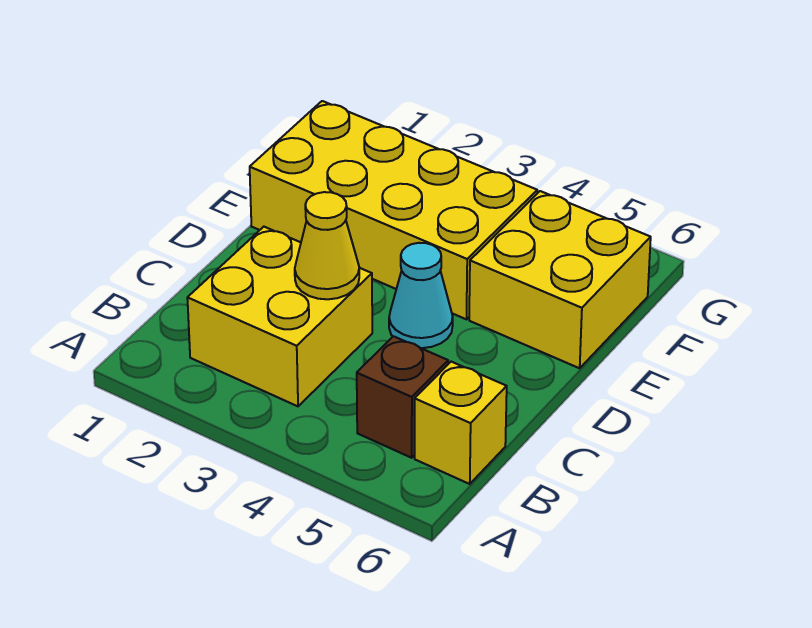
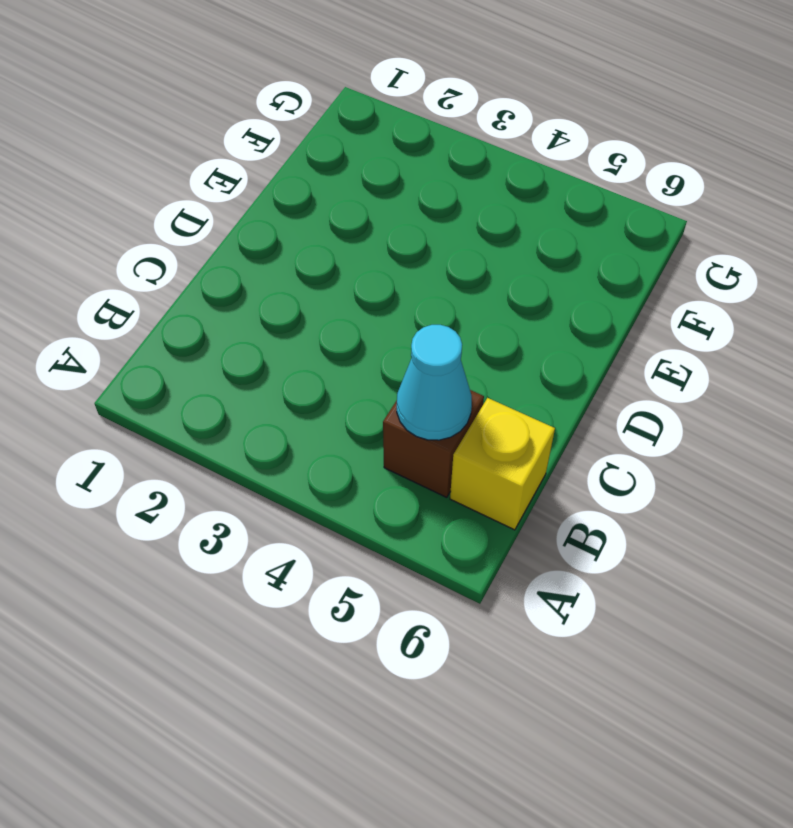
cyan cone B5 level 2 -> cyan cone D4 level 1
none -> yellow brick B2:C3 level 1
none -> yellow brick E1:F4 level 1

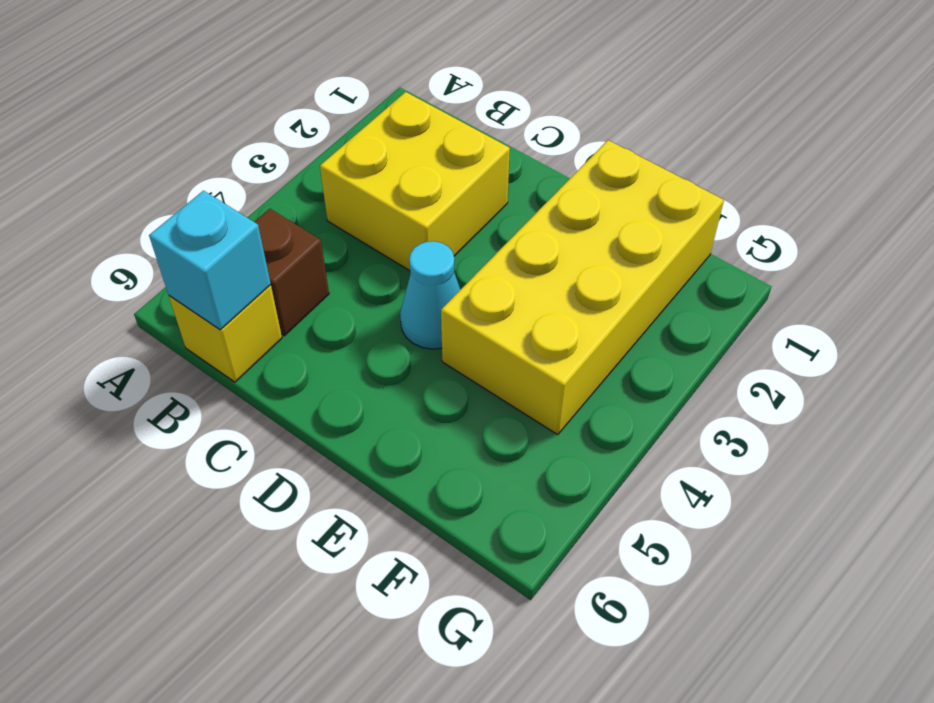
cyan brick B6 level 2 -> none
none -> yellow brick E5:F6 level 1
none -> yellow cone C3 level 2

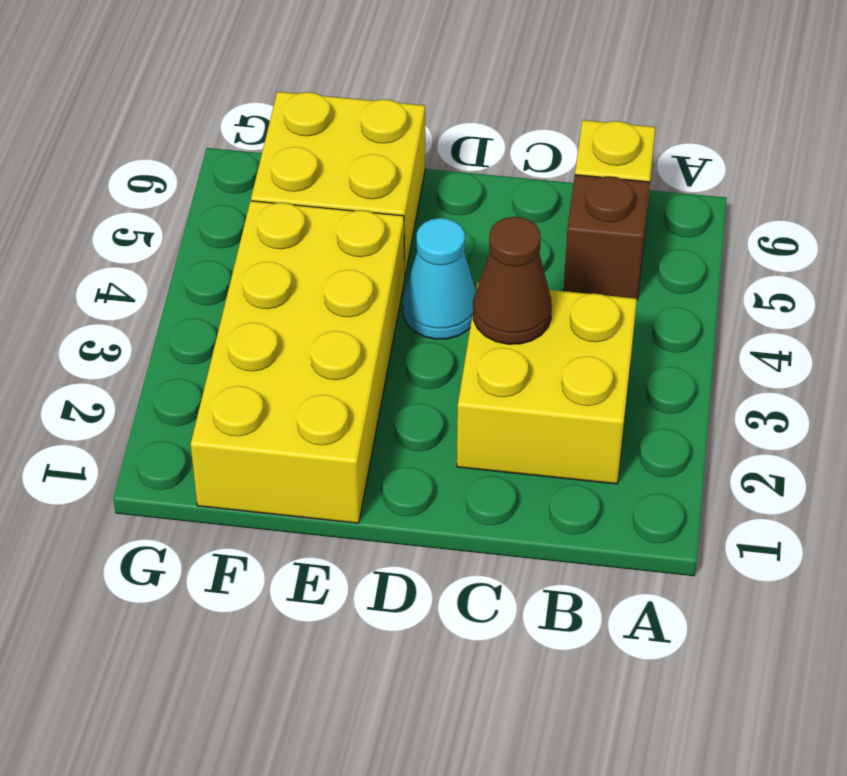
brown cone C3 level 2 -> yellow cone C3 level 2

